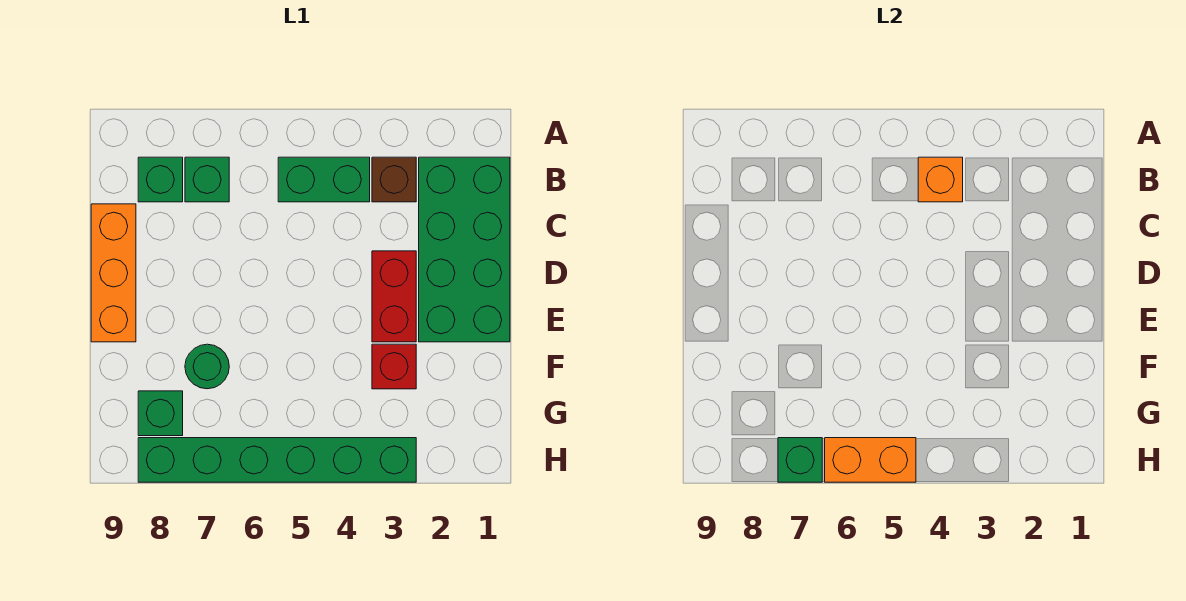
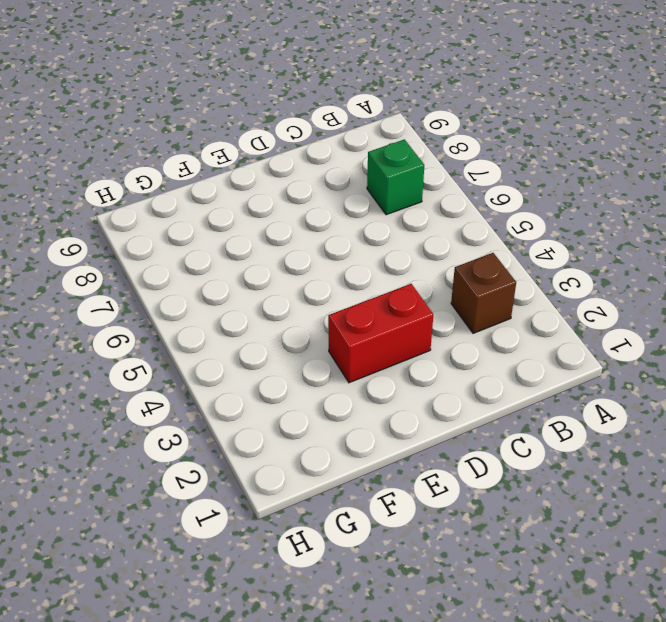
none -> green brick B1:E2 level 1
none -> green brick B4:B5 level 1
none -> green brick B8 level 1

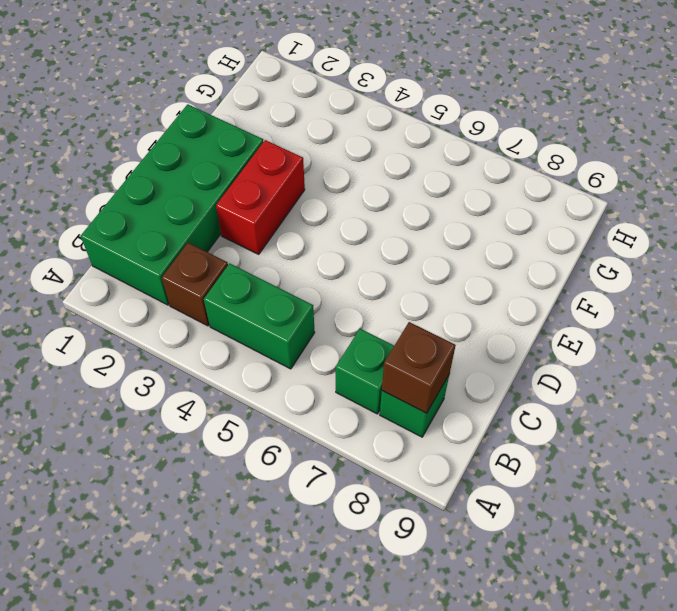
brown brick B8 level 2 -> none
none -> orange brick C9:E9 level 1
none -> red brick F3 level 1
none -> green round brick F7 level 1

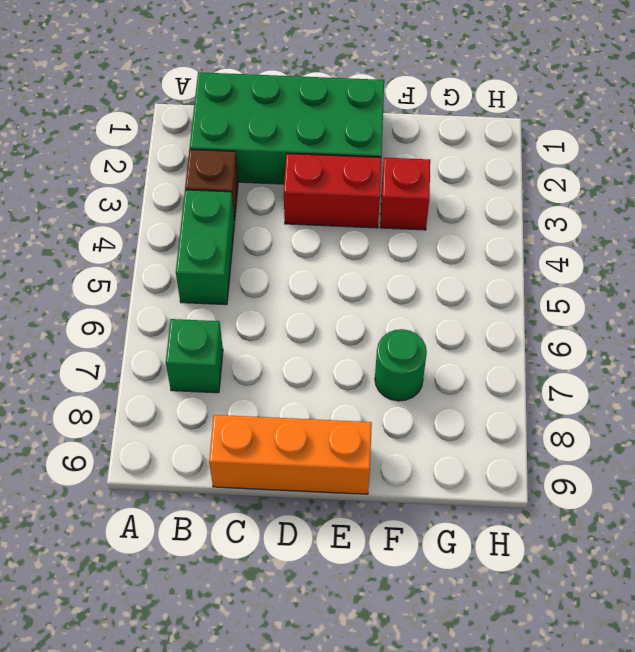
none -> green brick B8 level 1
none -> green brick G8 level 1
none -> green brick H3:H8 level 1

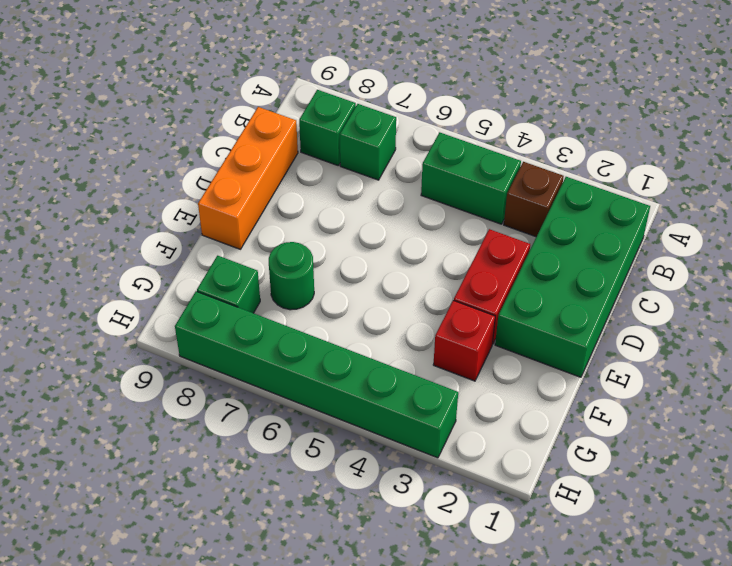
none -> orange brick B4 level 2
none -> orange brick H5:H6 level 2
none -> green brick H7 level 2

